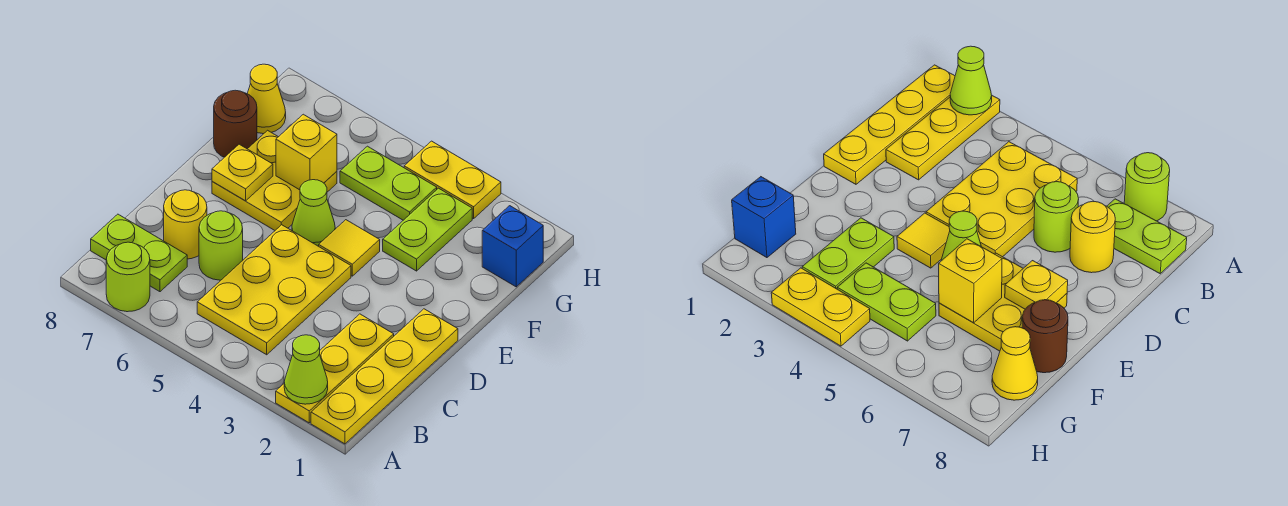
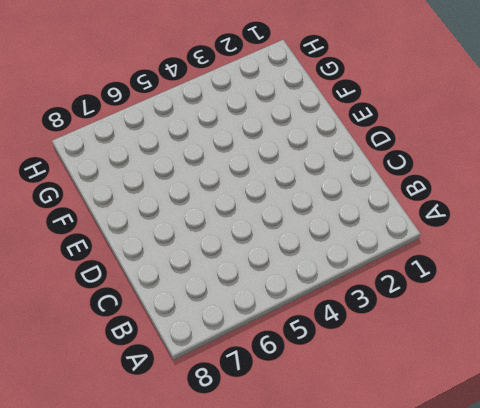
none -> yellow plate A1:D1 level 1
none -> yellow plate A2:C2 level 1
none -> lime round brick A7 level 1

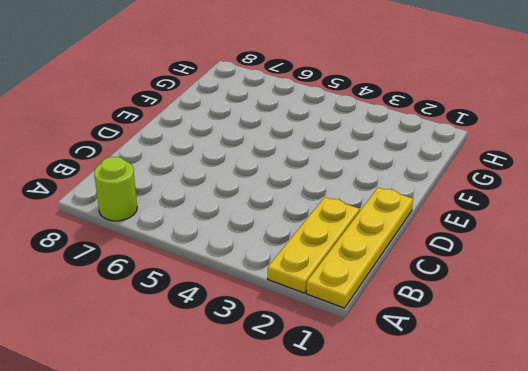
none -> yellow plate B4:D5 level 1
none -> lime plate B7:B8 level 1
none -> lime round brick C6 level 1

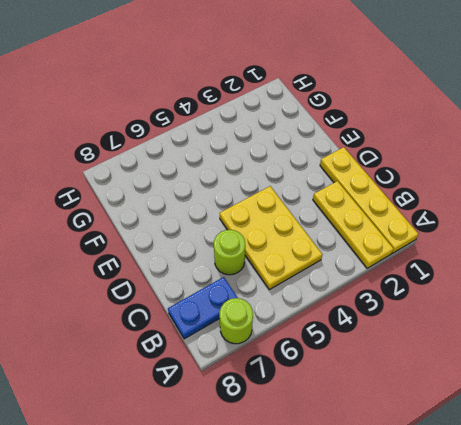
blue plate B7:B8 level 1 -> lime plate B7:B8 level 1
none -> yellow round brick C7 level 1
none -> yellow tile E4 level 1
none -> lime cone E5 level 1

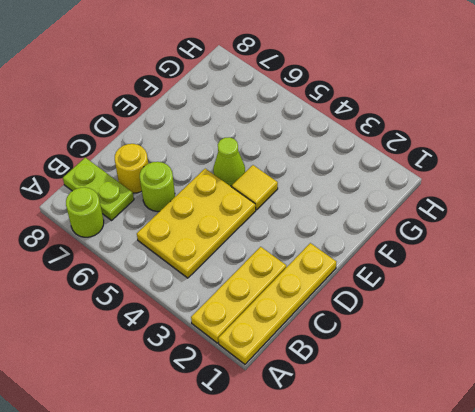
none -> yellow plate E6:F7 level 1
none -> lime plate F3:G3 level 1
none -> brown round brick F8 level 1

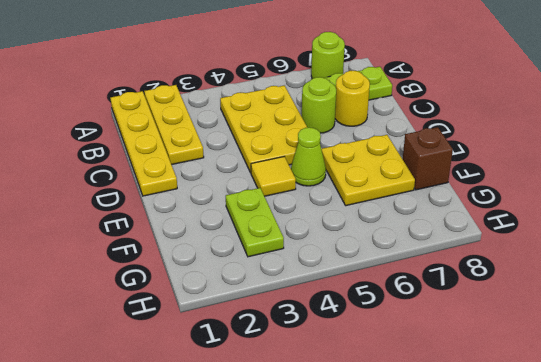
brown brick F8 level 1 -> brown round brick F8 level 1
none -> blue brick G1 level 1
none -> lime plate G4:G5 level 1
none -> yellow cone G8 level 1

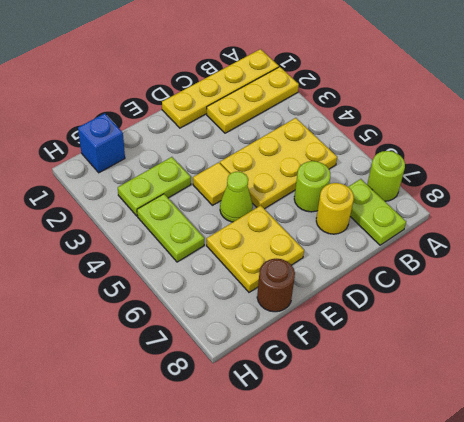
none -> yellow cone G8 level 1
none -> yellow plate H3:H4 level 1
none -> lime cone A2 level 2

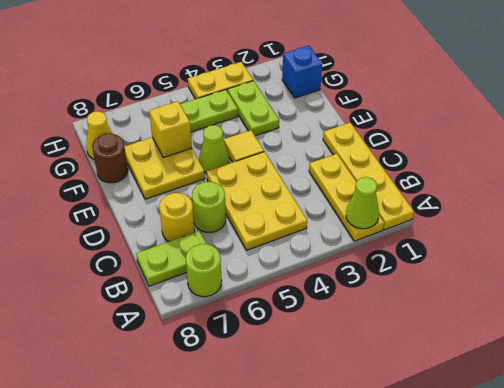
none -> yellow plate E7 level 2

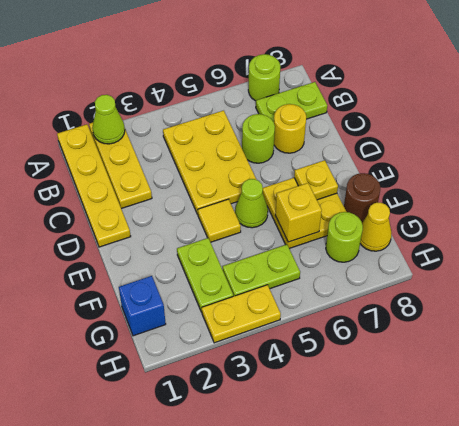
lime round brick G7 level 1 -> none

